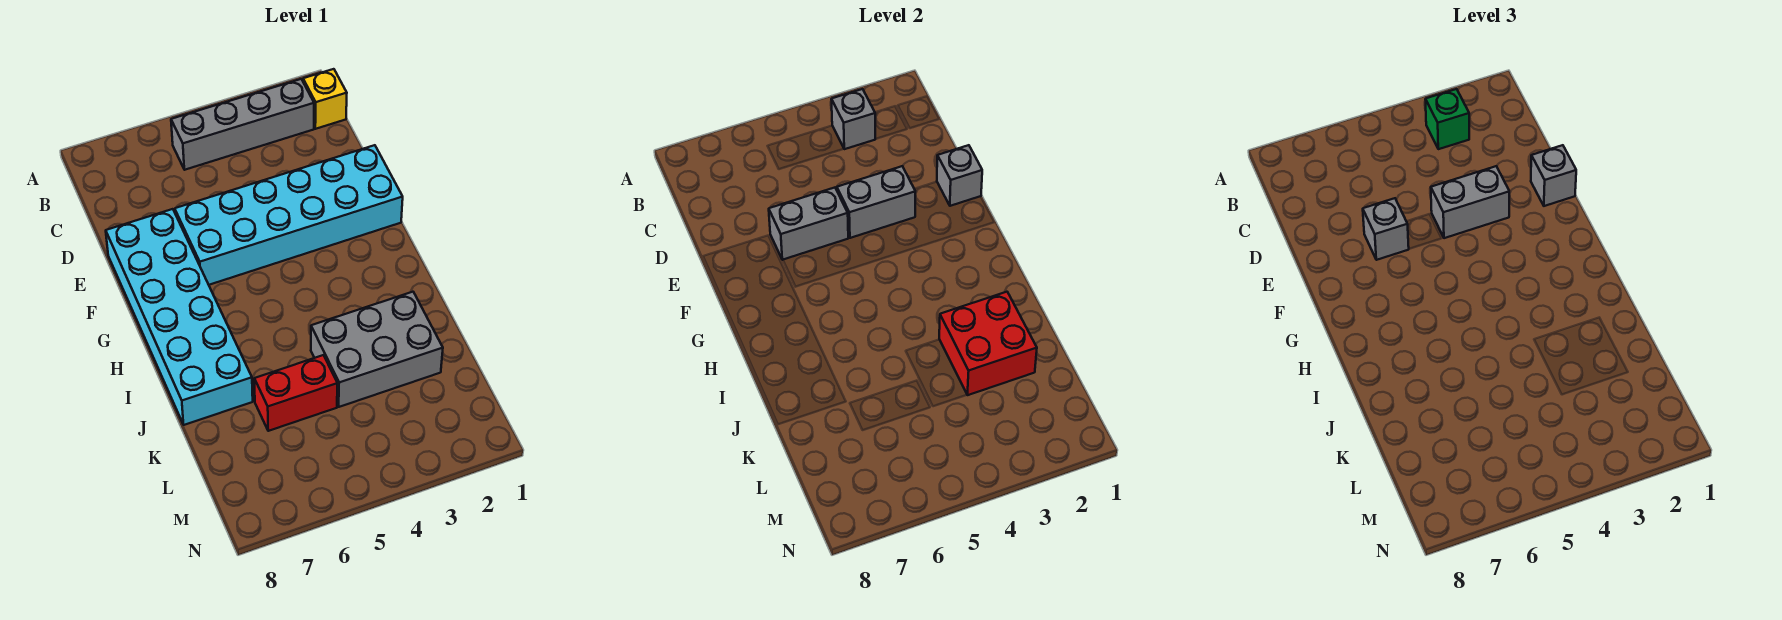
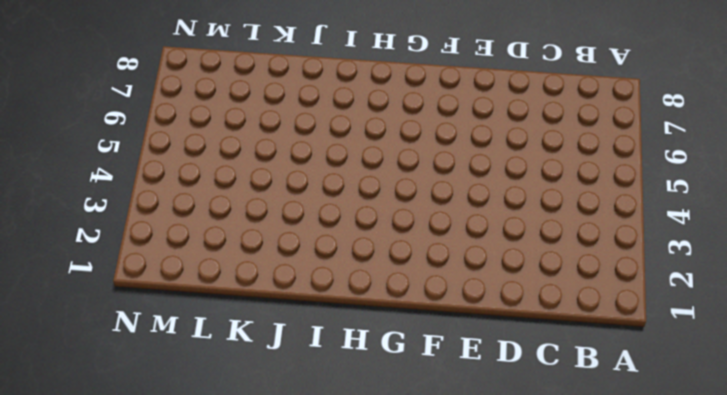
none -> yellow brick B1 level 1
none -> grey brick B2:B5 level 1
none -> cyan brick E1:F6 level 1

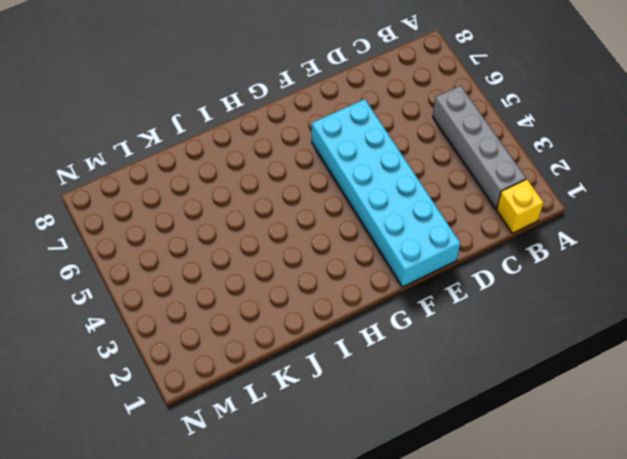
none -> cyan brick E7:J8 level 1
none -> grey brick J2:K4 level 1
none -> red brick K5:K6 level 1

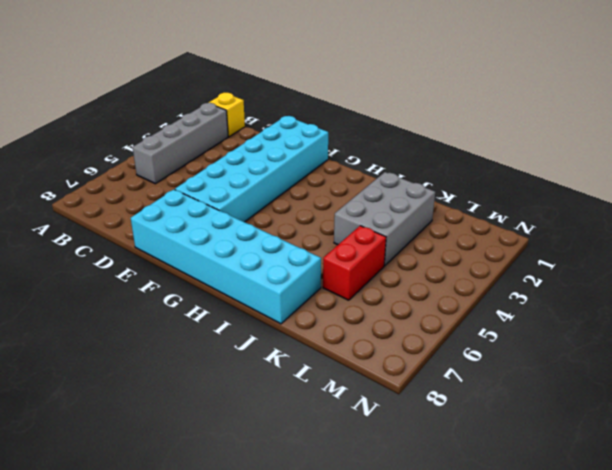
none -> grey brick B3 level 2
none -> grey brick E1 level 2
none -> grey brick E3:E4 level 2

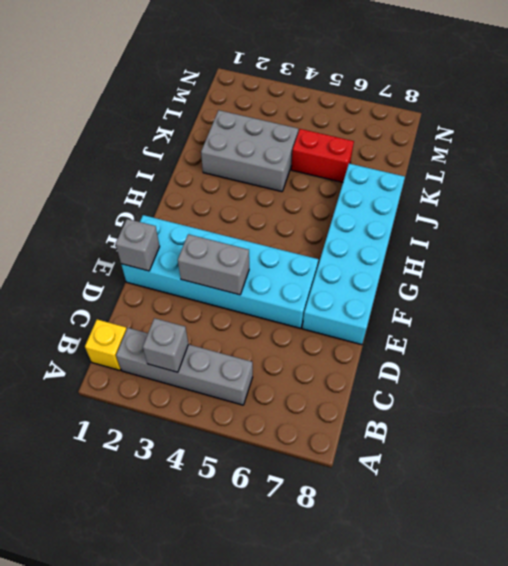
none -> grey brick E5:E6 level 2
none -> red brick J2:K3 level 2
none -> green brick B3 level 3

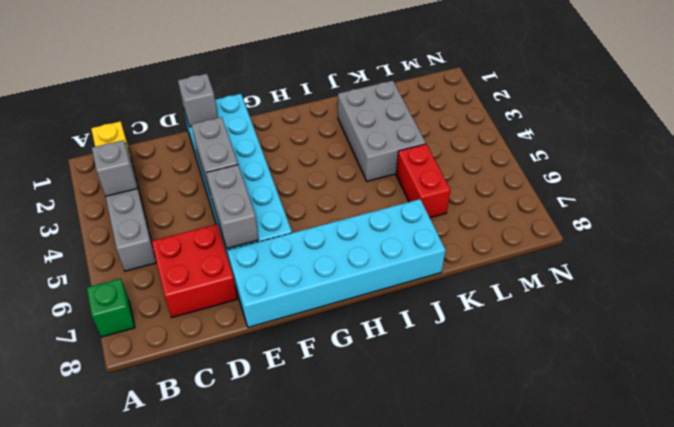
green brick A7 level 1 -> green brick B3 level 3
red brick C6:D7 level 1 -> red brick J2:K3 level 2
none -> grey brick E1 level 3
none -> grey brick E3:E4 level 3
none -> grey brick E6 level 3

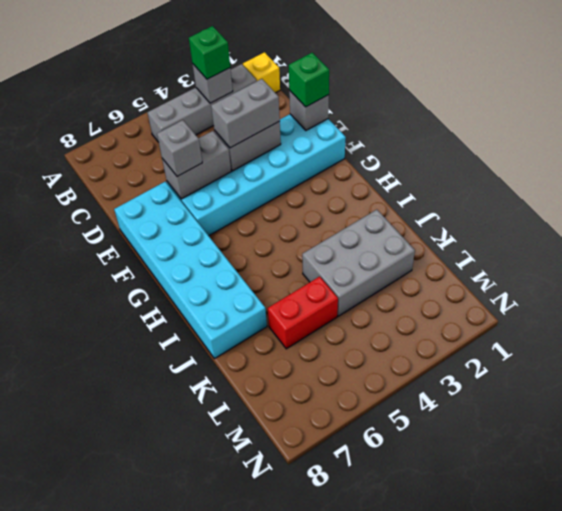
green brick E1 level 3 -> grey brick E1 level 3
none -> red brick J2:K3 level 2

